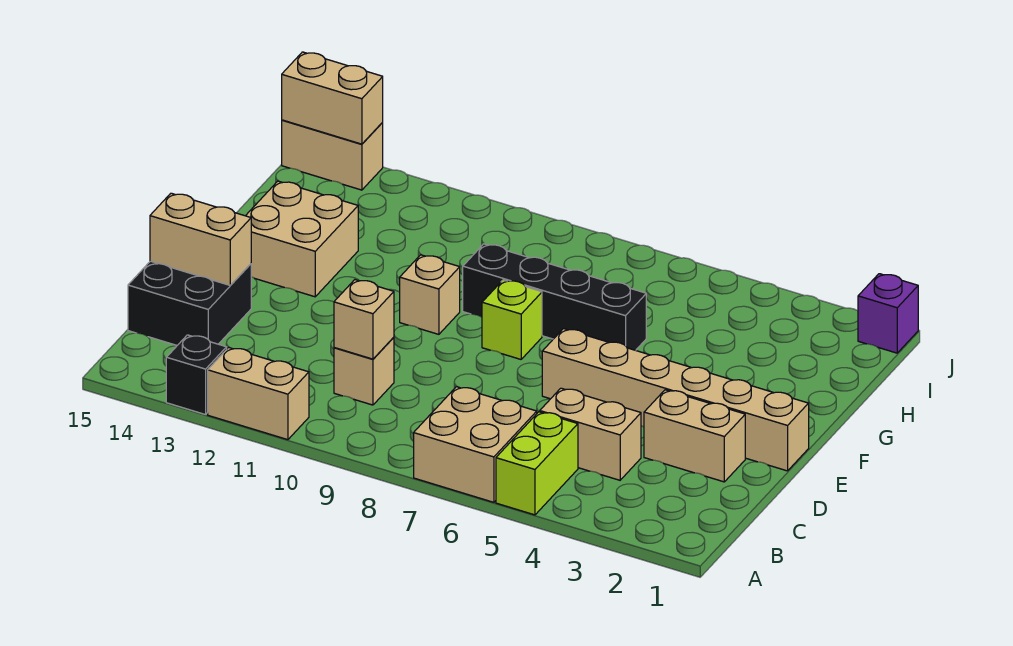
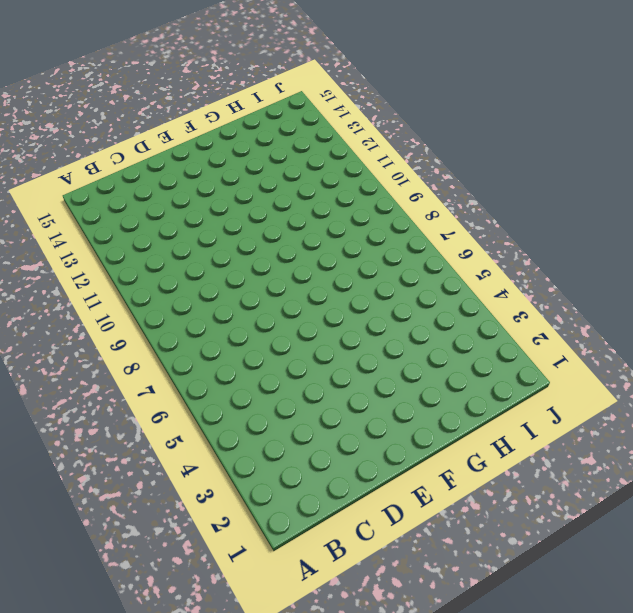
none -> lime brick A5:B5 level 1
none -> tan brick A6:B7 level 1
none -> tan brick A11:A12 level 1

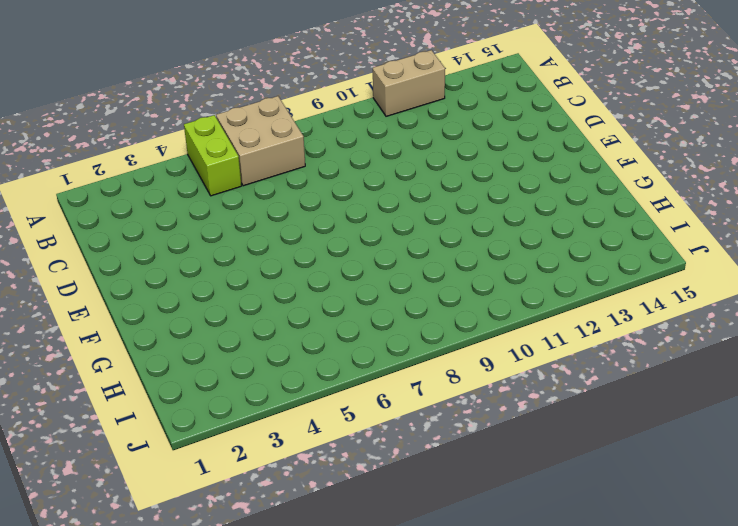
none -> black brick A13 level 1
none -> tan brick C4:C5 level 1
none -> tan brick C10 level 1

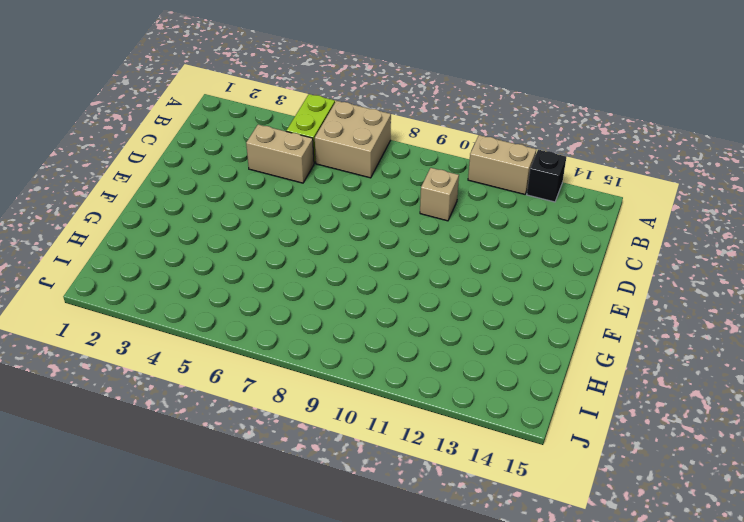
none -> black brick C14:D15 level 1
none -> tan brick D2:D3 level 1
none -> tan brick E1:E6 level 1

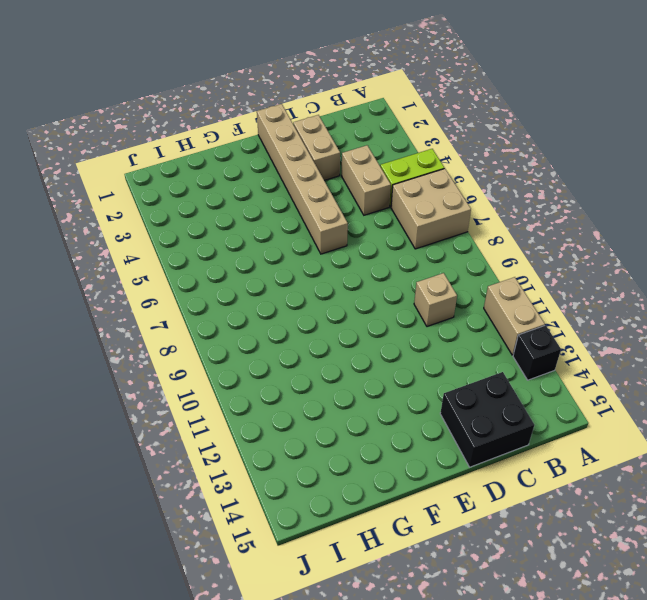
none -> lime brick F8 level 1
none -> tan brick F10 level 1
none -> tan brick F13:G14 level 1

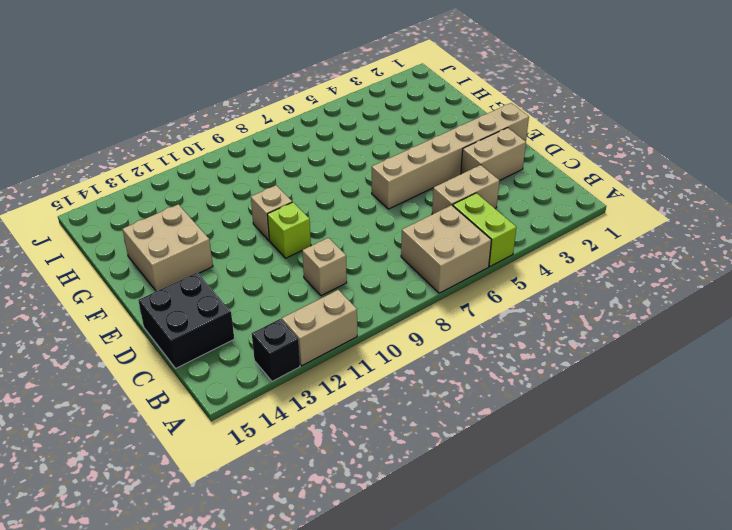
lime brick E10 level 1 -> lime brick F8 level 1
none -> black brick G6:G9 level 1
none -> purple brick J1 level 1
none -> tan brick J14:J15 level 1

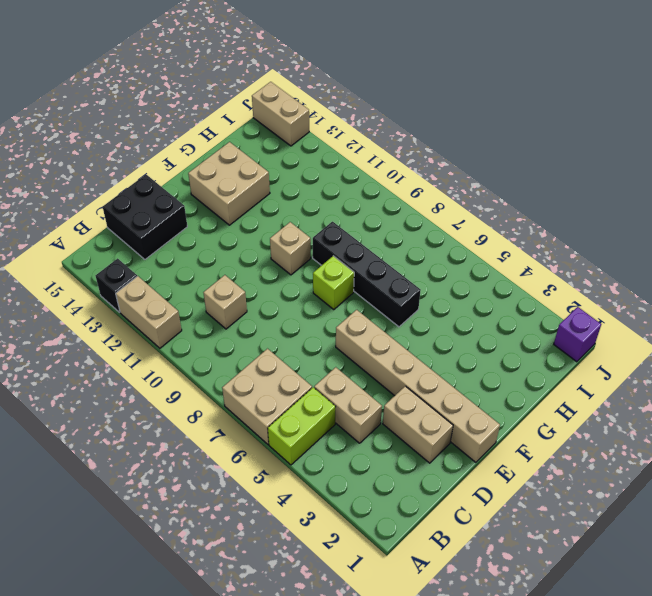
none -> tan brick C10 level 2
none -> tan brick D14:D15 level 2
none -> tan brick J14:J15 level 2

